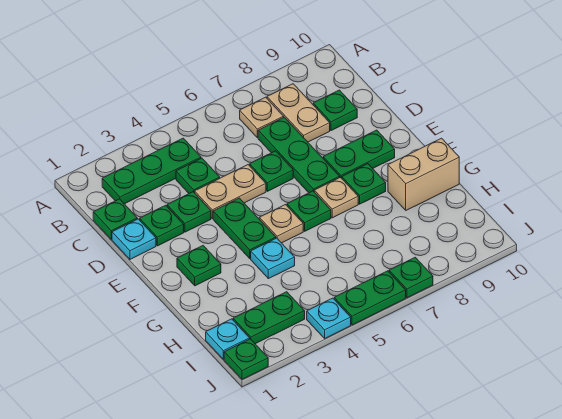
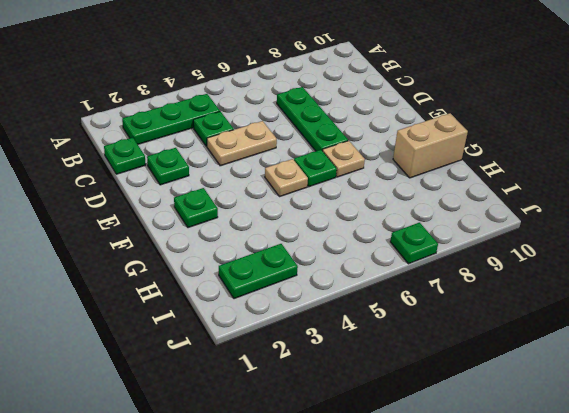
none -> tan plate B7 level 1
none -> tan plate B8:C8 level 1
none -> green plate C9 level 1

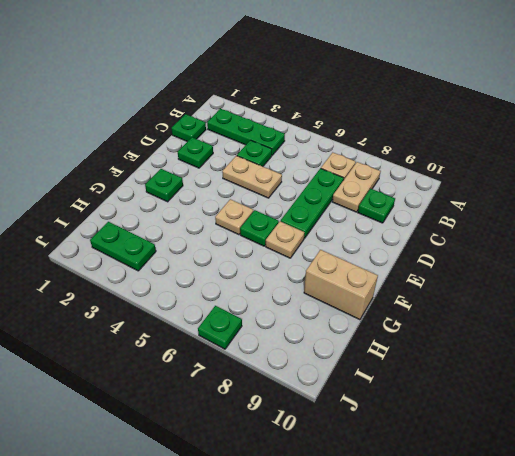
none -> cyan plate D1 level 1
none -> green plate D3 level 1
none -> green plate D6 level 1

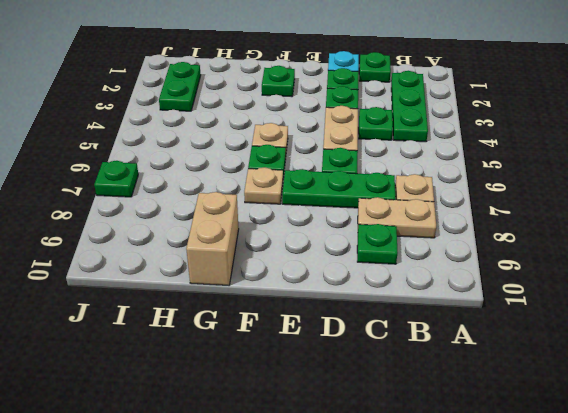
none -> green plate E4:F4 level 1
none -> green plate E8:E9 level 1
none -> green plate F8 level 1

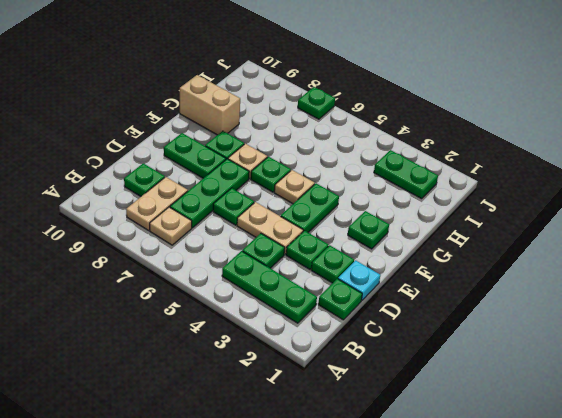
none -> cyan plate G4 level 1
none -> cyan plate I1 level 1
none -> green plate J1 level 1

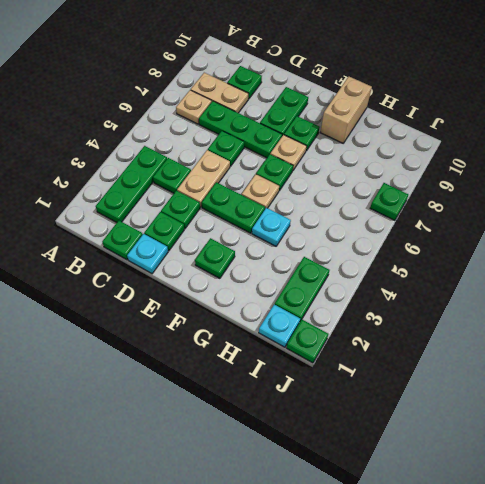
none -> cyan plate J4 level 1
none -> green plate J5:J6 level 1

